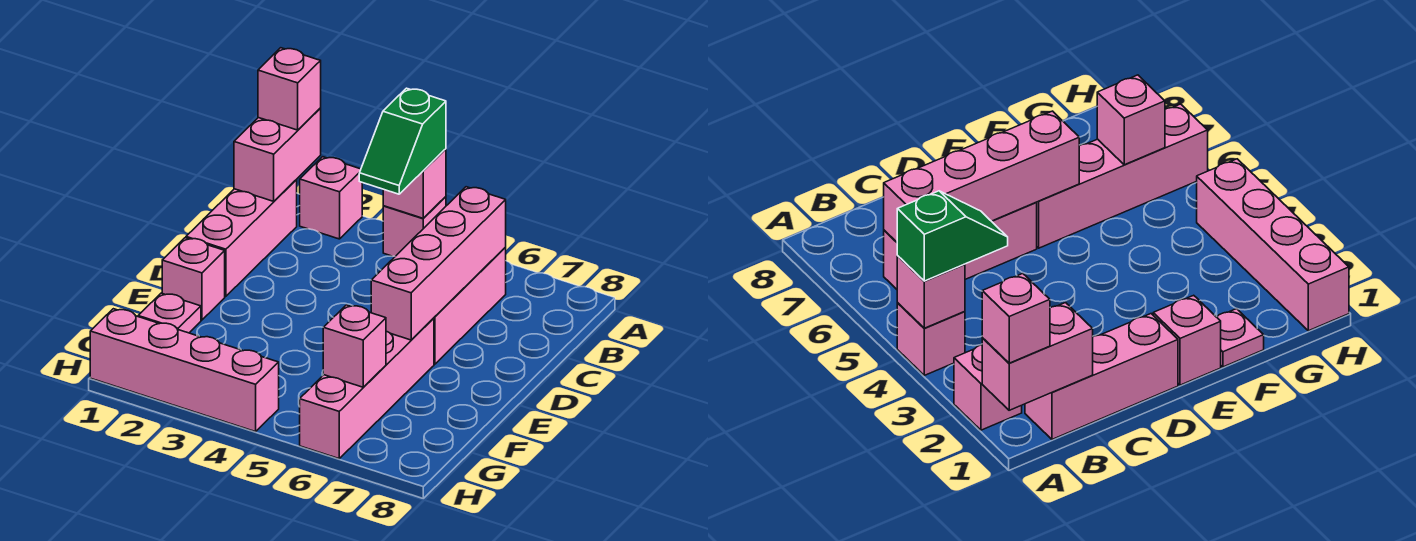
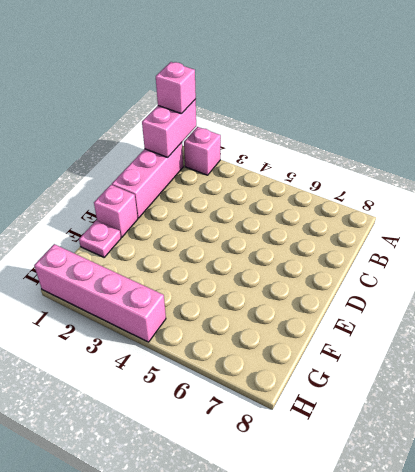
none -> pink brick A4 level 1
none -> pink brick B6:D6 level 1
none -> pink brick E6:H6 level 1

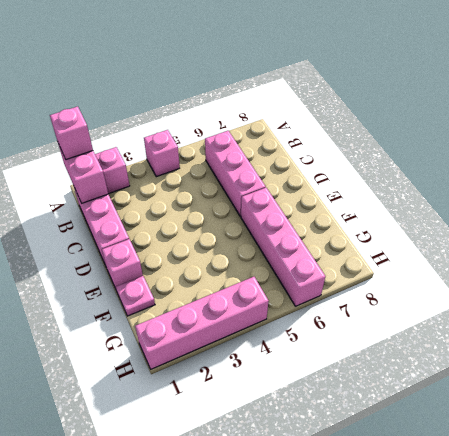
none -> pink brick A4 level 2
none -> pink brick B6:E6 level 2
none -> pink brick G6 level 2

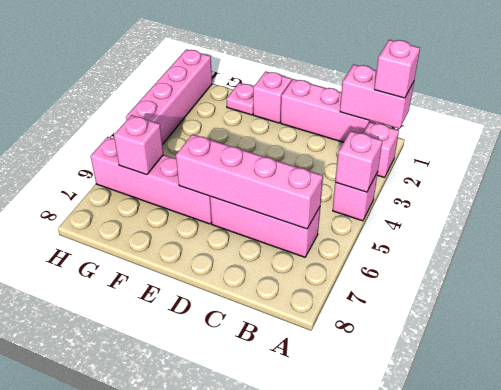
none -> green slope A4:B4 level 3 top A

